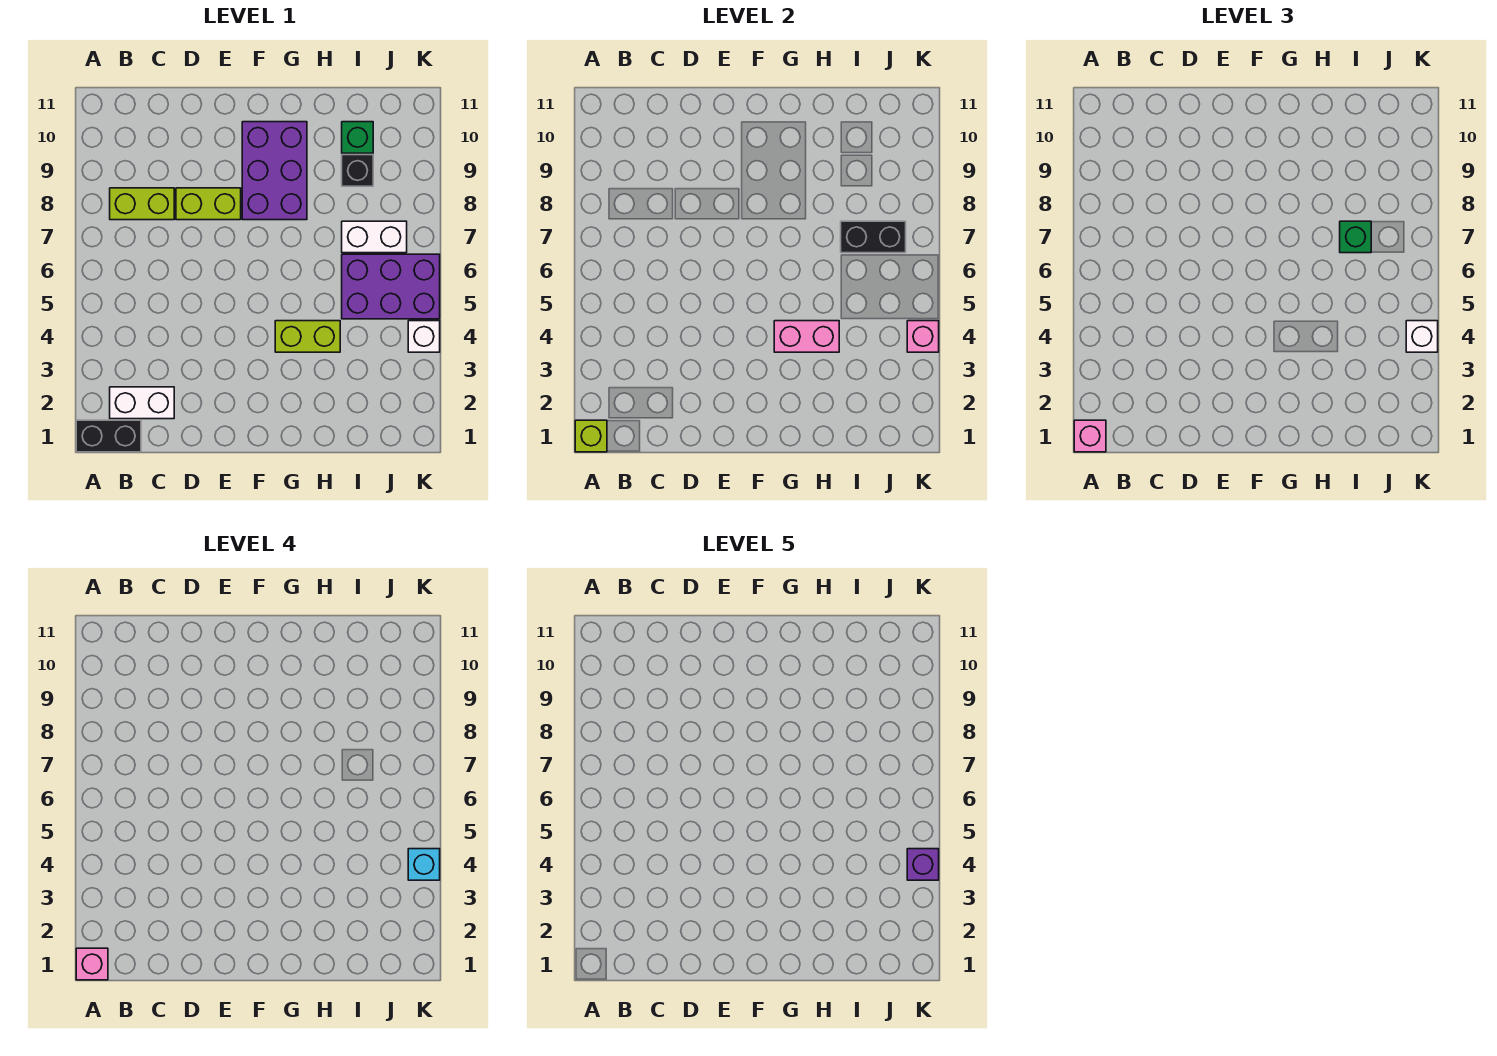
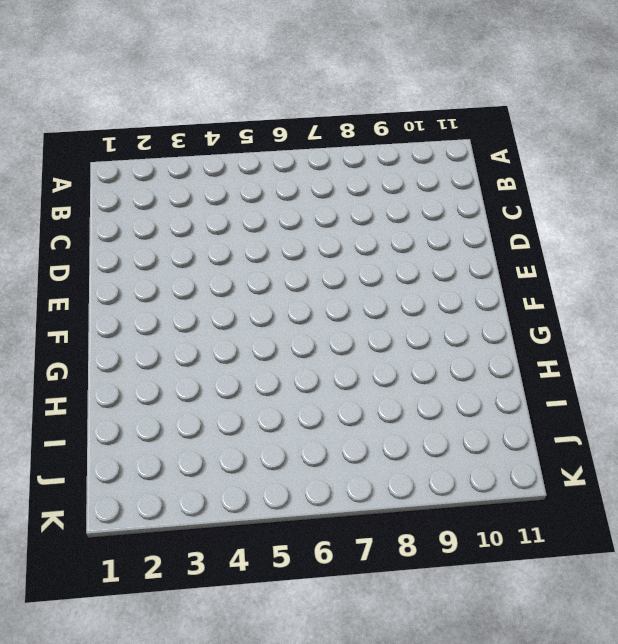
none -> black brick A1:B1 level 1
none -> white brick B2:C2 level 1
none -> lime brick B8:C8 level 1

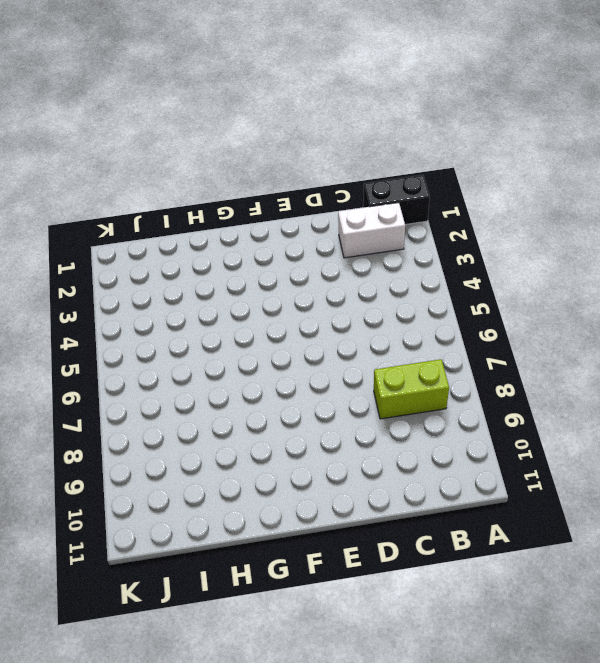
none -> lime brick D8:E8 level 1
none -> purple brick F8:G10 level 1
none -> lime brick G4:H4 level 1

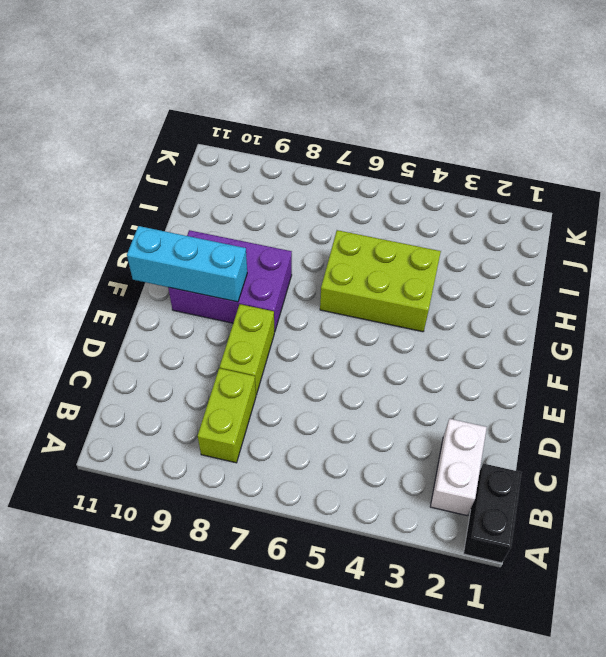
cyan brick F9:F11 level 2 -> none
lime brick G4:H6 level 1 -> lime brick G4:H4 level 1
none -> purple brick I5:K6 level 1
none -> white brick I7:J7 level 1
none -> black brick I9 level 1

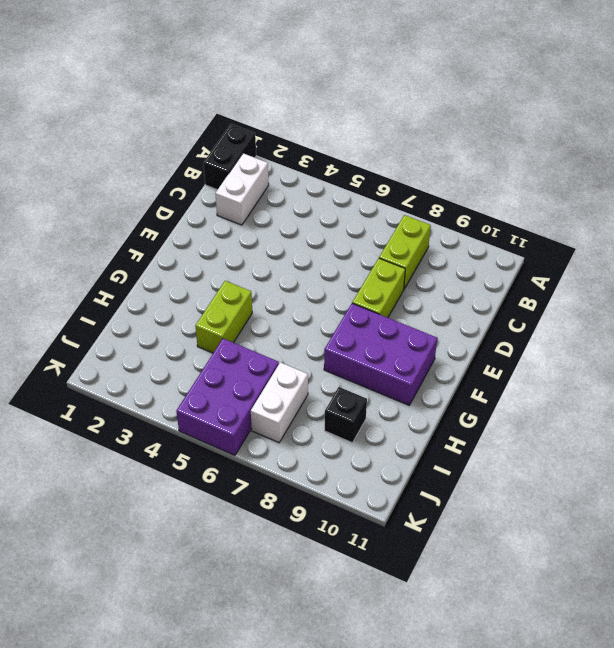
none -> green brick I10 level 1
none -> white brick K4 level 1
none -> lime brick A1 level 2

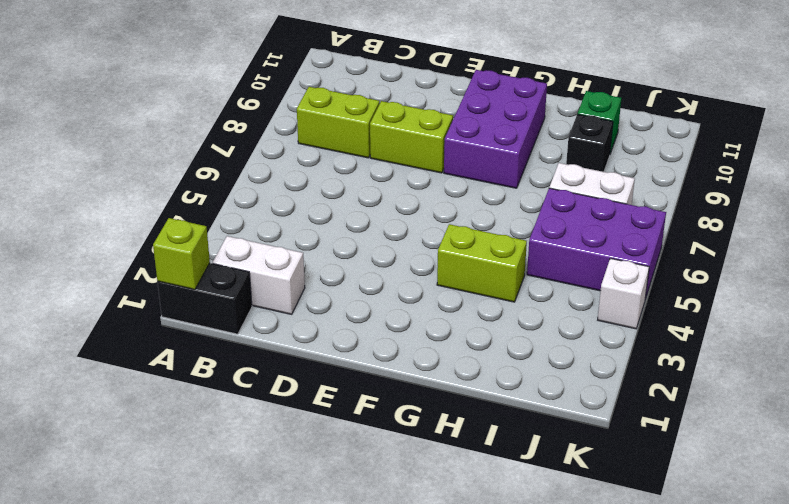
none -> pink brick G4:H4 level 2
none -> black brick I7:J7 level 2
none -> pink brick K4 level 2

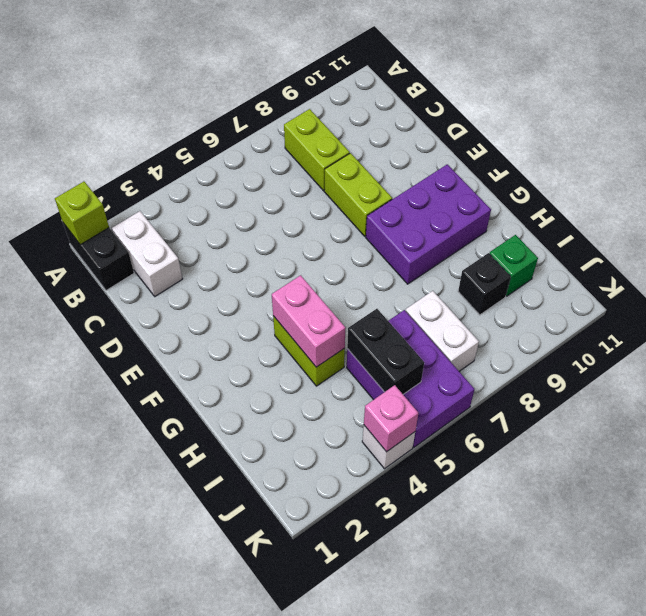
black brick I5:J5 level 2 -> black brick I7:J7 level 2
none -> pink brick A1 level 3
none -> green brick I7 level 3
none -> white brick K4 level 3

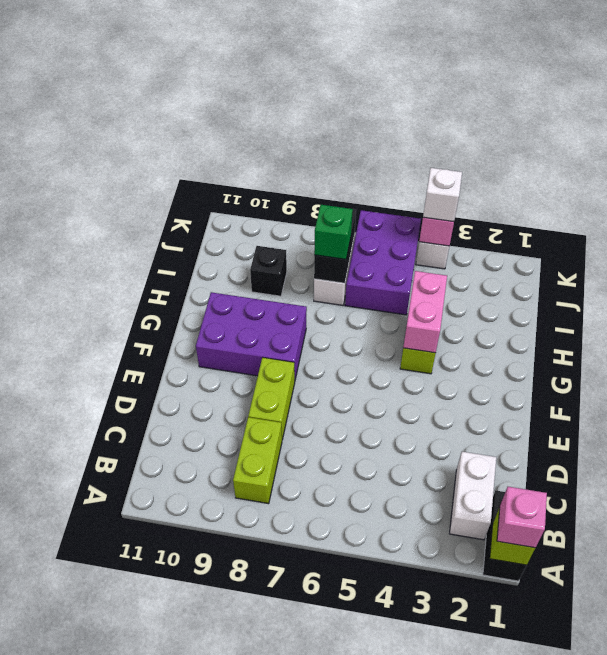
none -> green brick I10 level 1
none -> pink brick A1 level 4
none -> cyan brick K4 level 4

